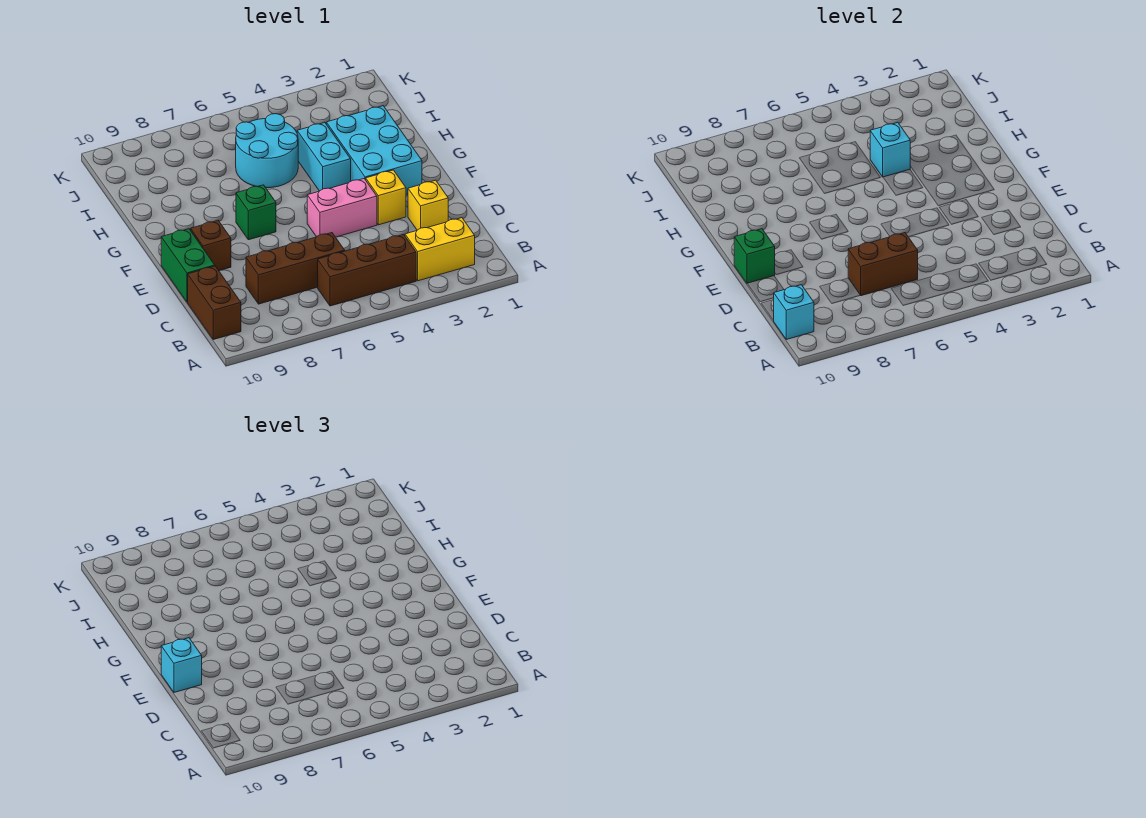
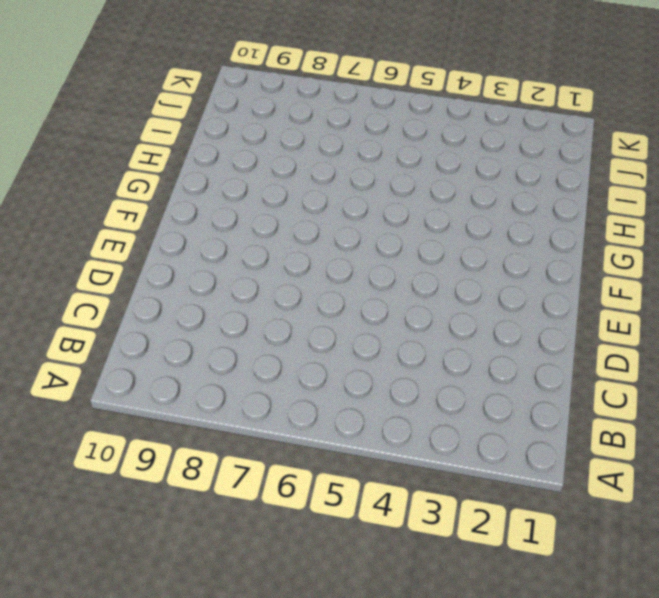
none -> yellow brick B2:B3 level 1
none -> brown brick B4:B6 level 1
none -> brown brick B10:C10 level 1

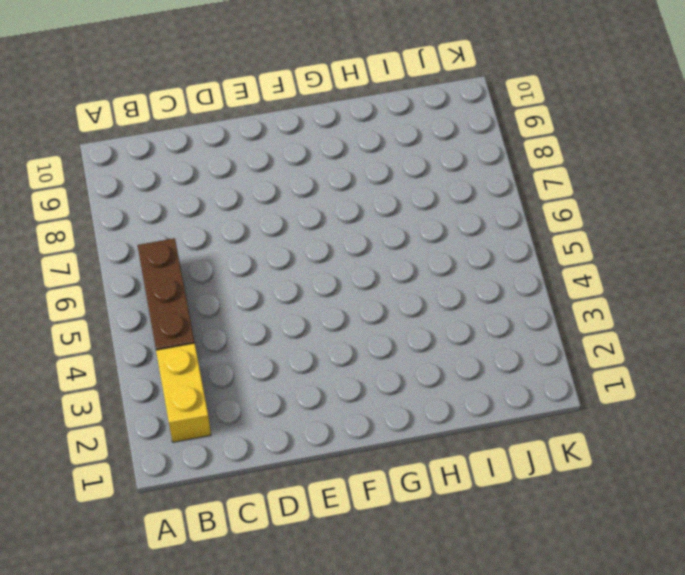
none -> brown brick B10:C10 level 1
none -> brown brick C6:C8 level 1
none -> yellow brick D2 level 1

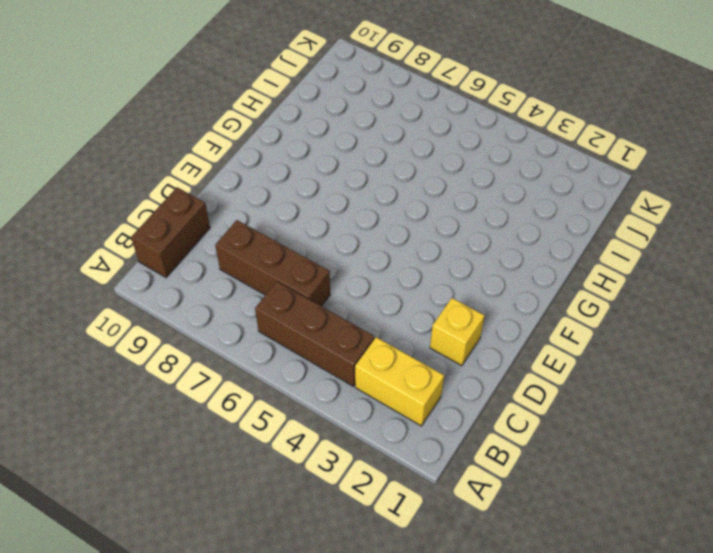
none -> green brick D10:E10 level 1
none -> yellow brick E3 level 1
none -> pink brick E4:E5 level 1

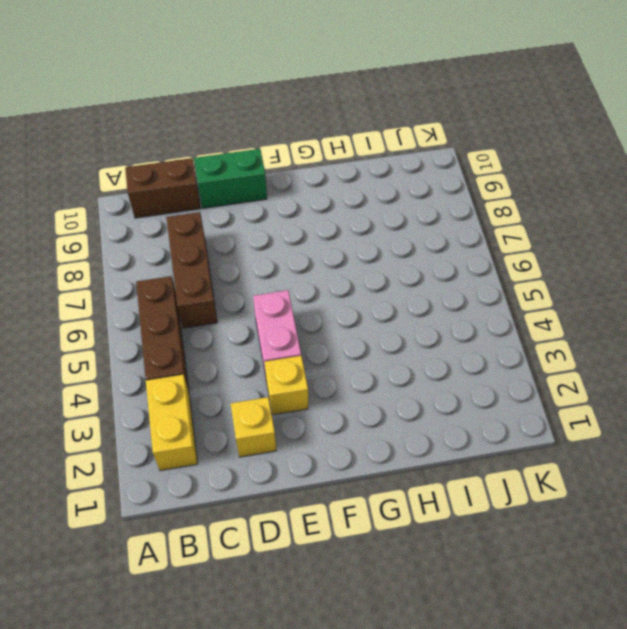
none -> brown brick E9 level 1
none -> cyan brick F2:H3 level 1
none -> green brick F7 level 1

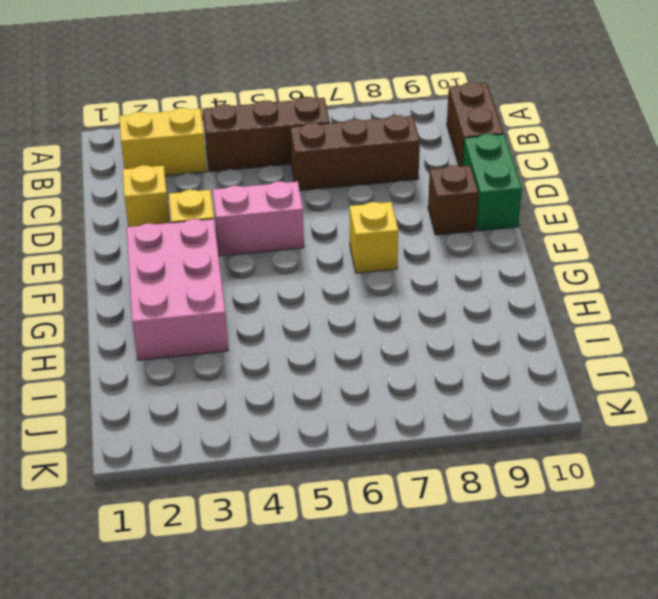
pink brick F2:H3 level 1 -> cyan brick F2:H3 level 1
yellow brick F7 level 1 -> green brick F7 level 1
none -> cyan brick G4:H4 level 1
none -> cyan round brick H5:I6 level 1
none -> cyan brick B10 level 2

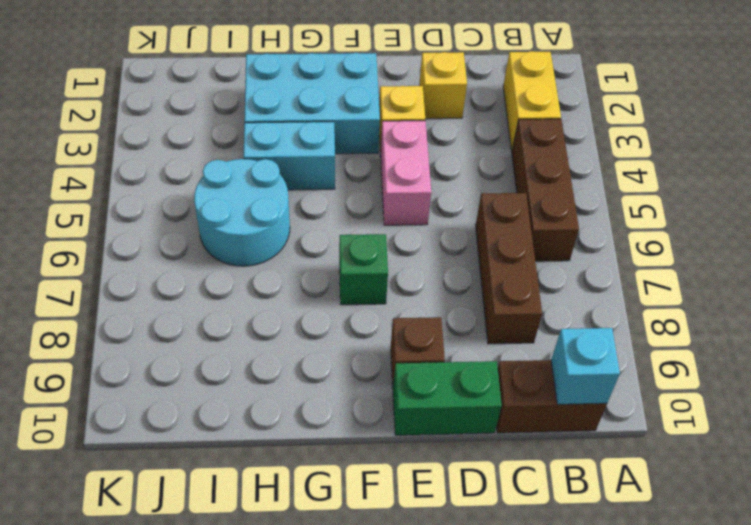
none -> brown brick C6:C7 level 2
none -> green brick E10 level 2
none -> cyan brick H4 level 2

